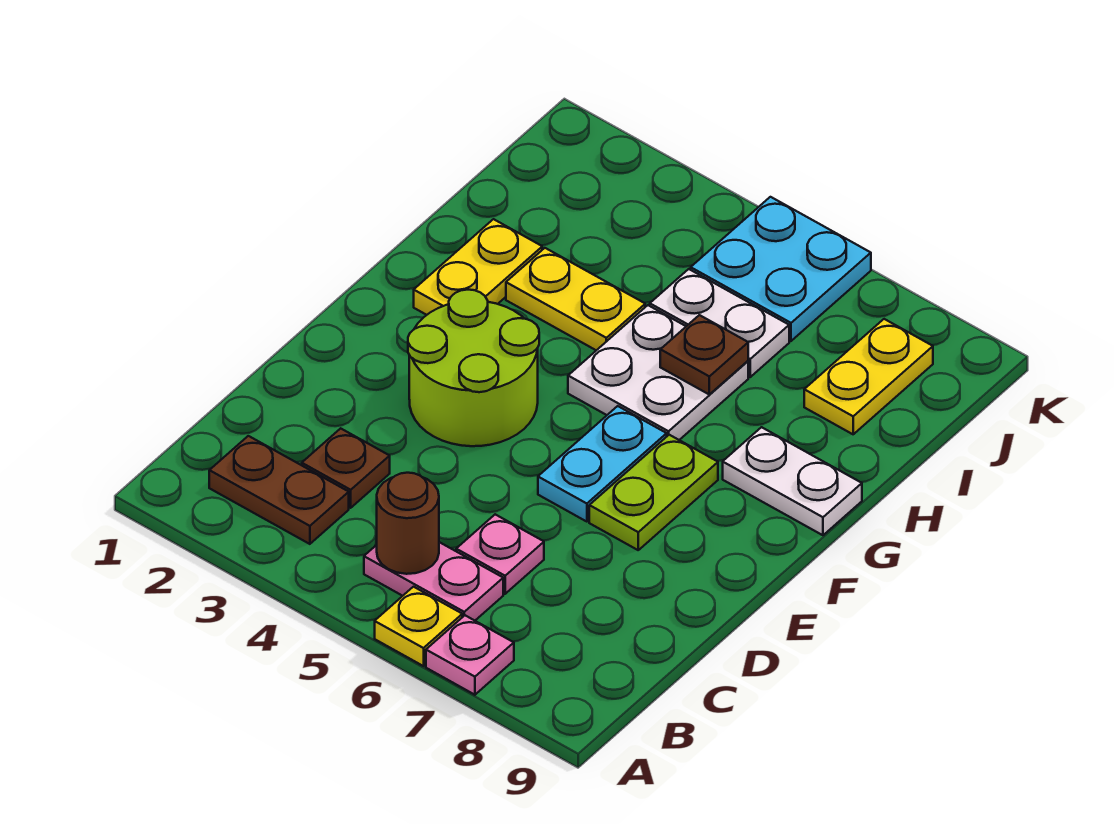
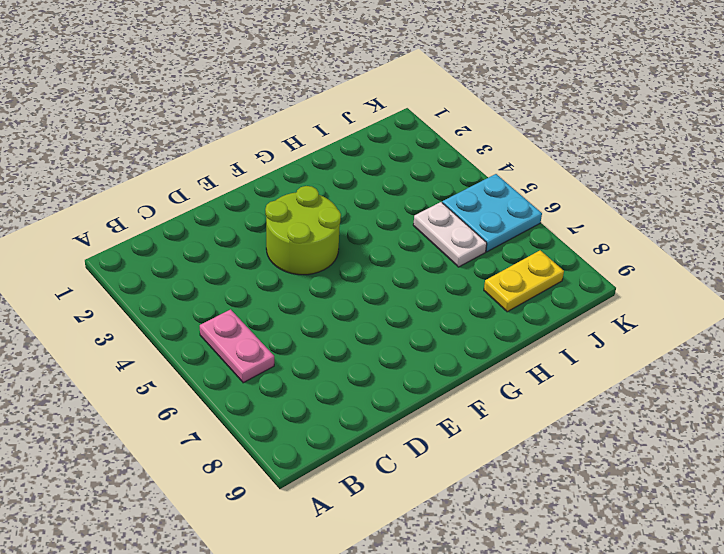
none -> yellow plate A6 level 1
none -> pink plate A7 level 1
none -> brown plate B2:B3 level 1

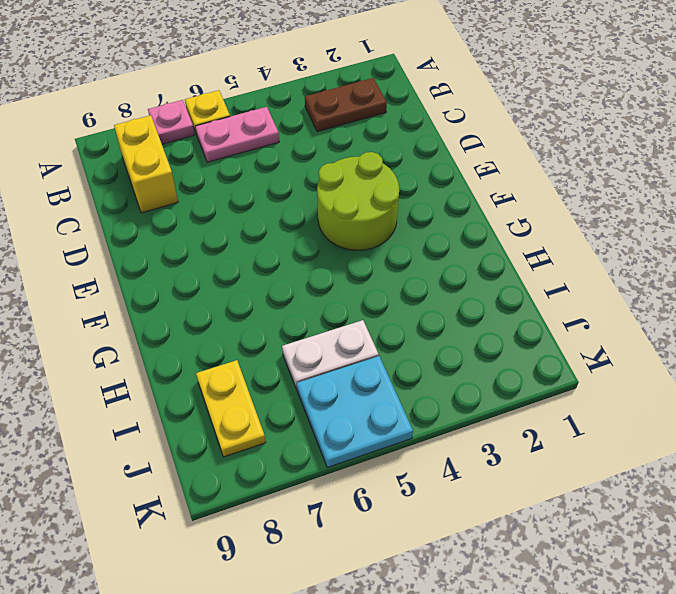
yellow brick B8:C8 level 1 -> none
none -> brown plate C3 level 1
none -> pink plate C6 level 1
none -> cyan plate E6:F6 level 1

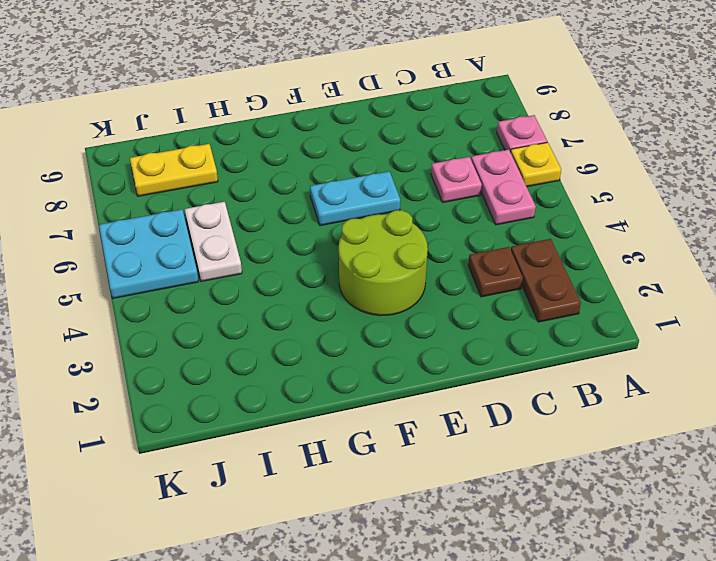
none -> lime plate E7:F7 level 1
none -> yellow plate G2:H2 level 1
none -> white plate G5:H6 level 1

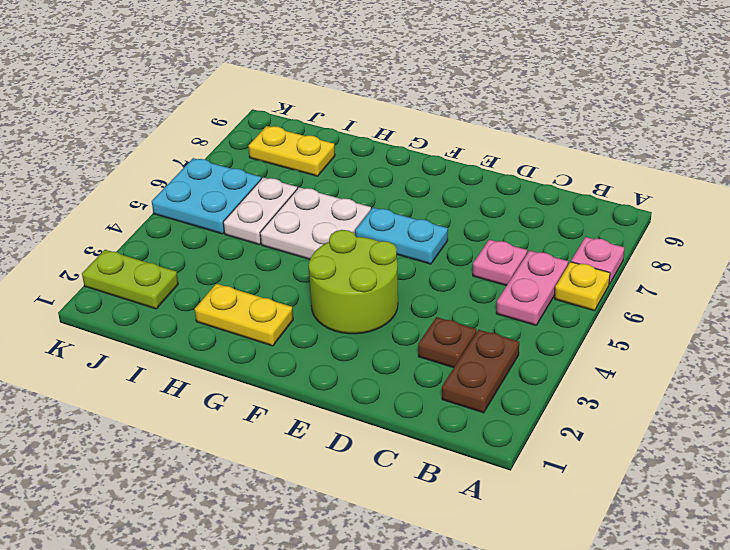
lime plate J2:K2 level 1 -> lime plate E7:F7 level 1
none -> white plate G8:G9 level 1
none -> yellow plate H3:H4 level 1
none -> brown round brick B5 level 2

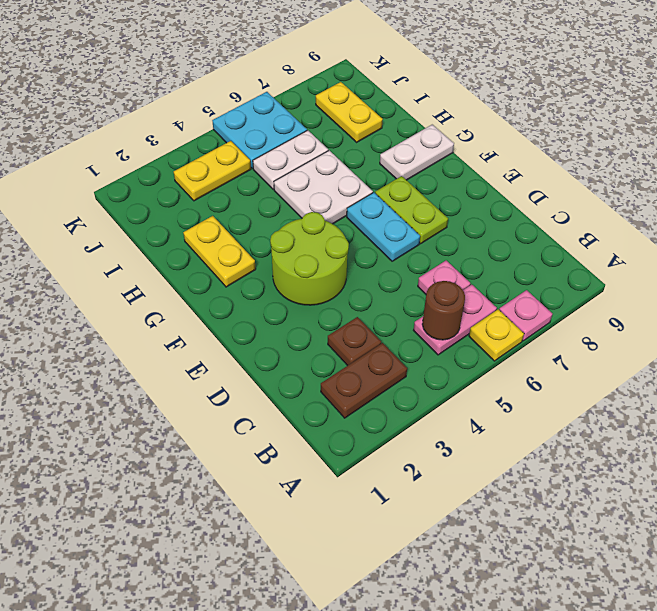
yellow plate J3:J4 level 1 -> yellow plate H3:H4 level 1
none -> brown plate H6 level 2

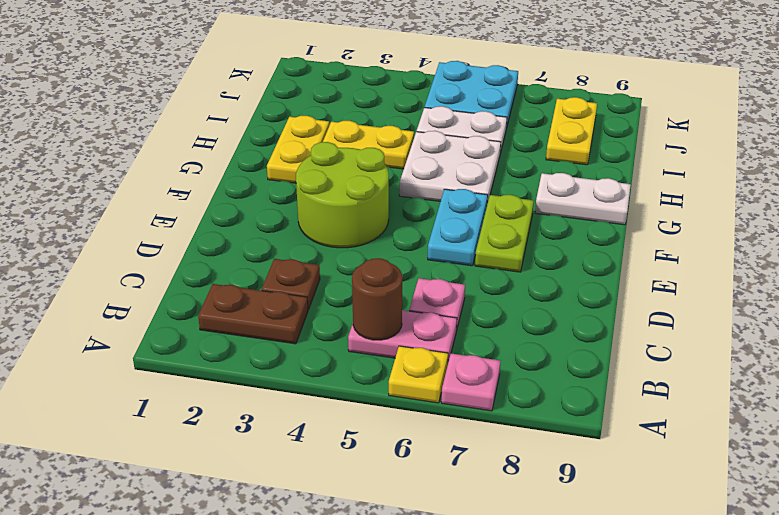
none -> brown plate H6 level 2

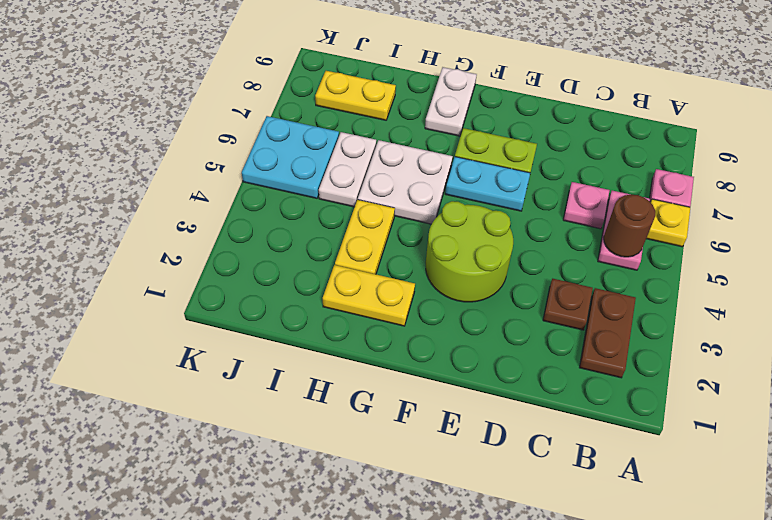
none -> brown plate H6 level 2

